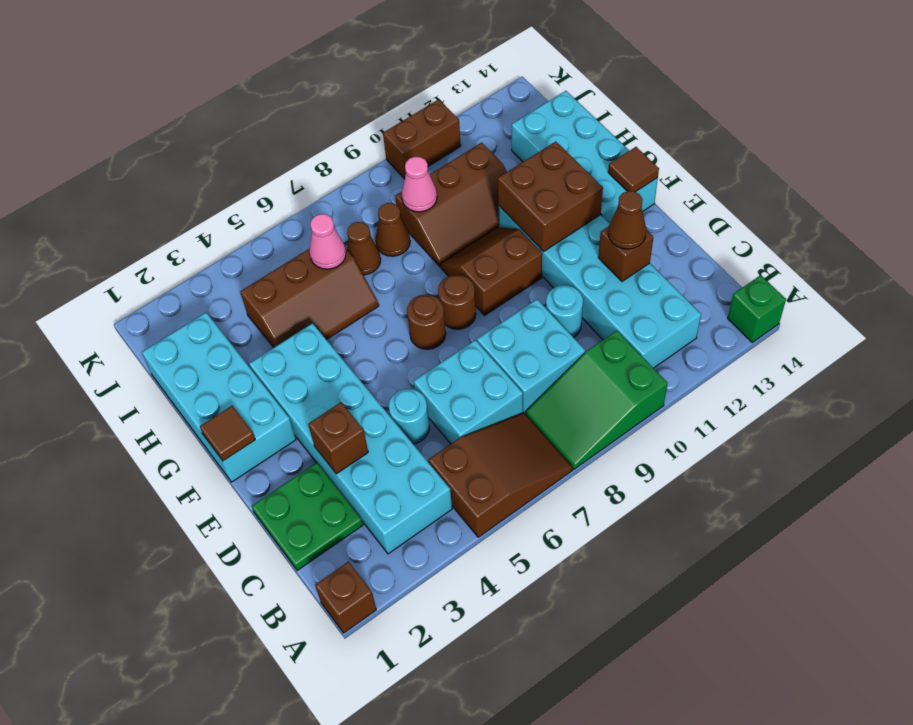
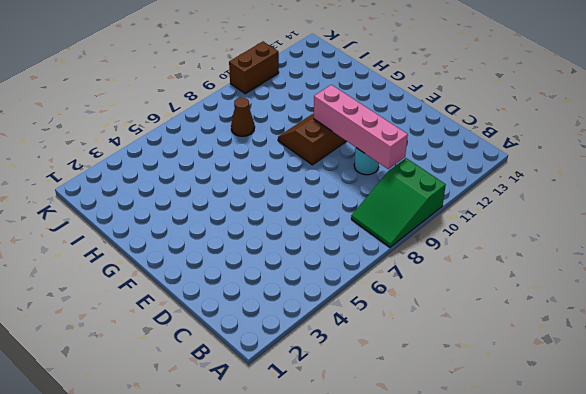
pink brick C10:F10 level 2 -> none
none -> brown brick A1 level 1
none -> brown slope A5:B7 level 1 top 5
none -> green brick A14 level 1

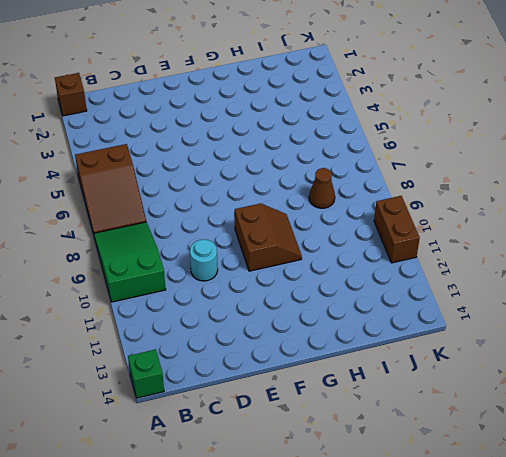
none -> cyan brick B3:G4 level 1
none -> cyan brick B11:G12 level 1
none -> green plate C1:D2 level 1

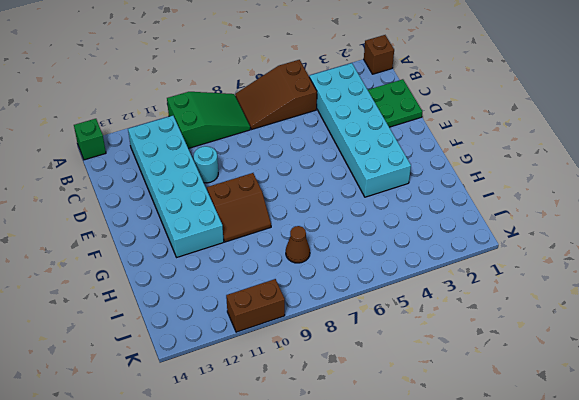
none -> cyan brick C6:D7 level 1
none -> cyan brick C8:D9 level 1
none -> cyan round brick D5 level 1

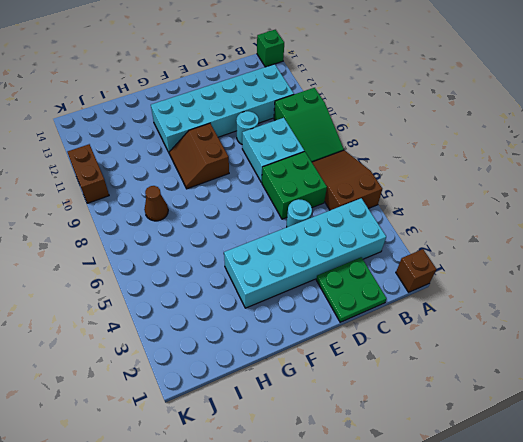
green brick C6:D7 level 1 -> cyan brick C6:D7 level 1
none -> cyan brick F1:I2 level 1
none -> brown round brick F7 level 1
none -> brown round brick F8 level 1

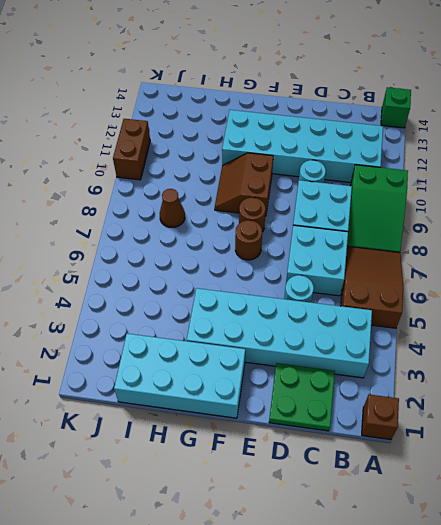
none -> cyan brick F13:I14 level 1
none -> brown slope H4:I6 level 1 top I
none -> brown slope H9:I11 level 1 top I

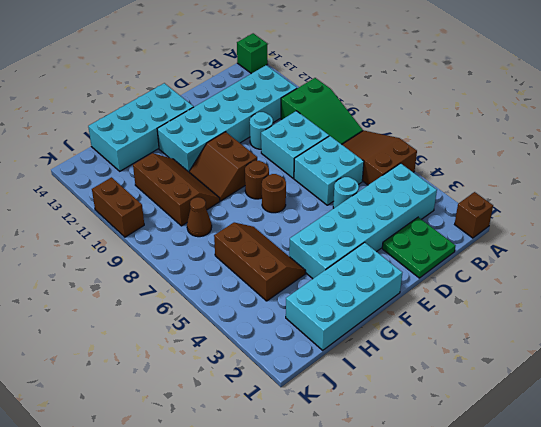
none -> brown cone I7 level 1
none -> brown brick D3 level 2
none -> brown brick D12 level 2

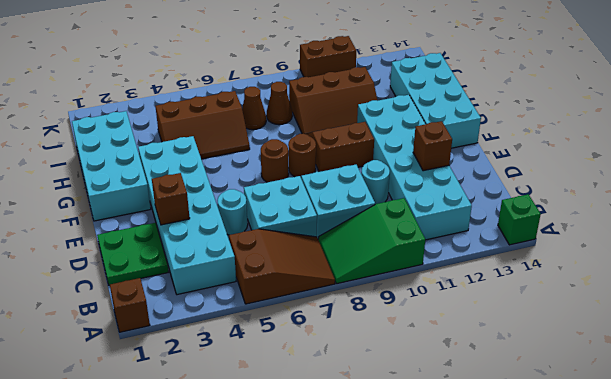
none -> brown tile F1 level 2
none -> brown brick F11:G12 level 2
none -> brown tile F14 level 2

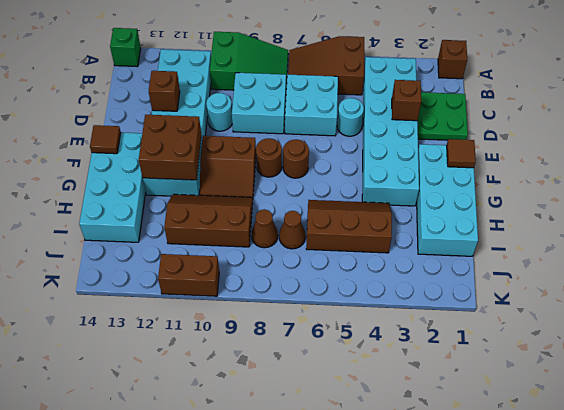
none -> pink cone I6 level 2
none -> pink cone I9 level 2
none -> brown cone D12 level 3

